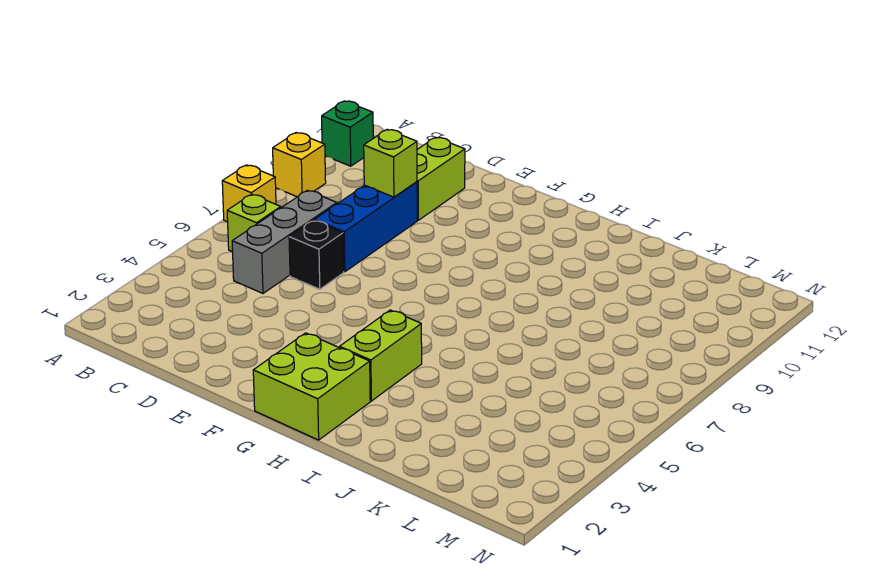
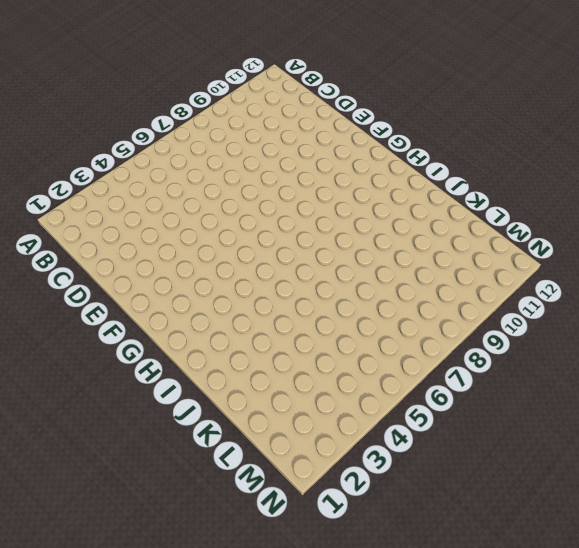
none -> yellow brick A7 level 1
none -> yellow brick A9 level 1

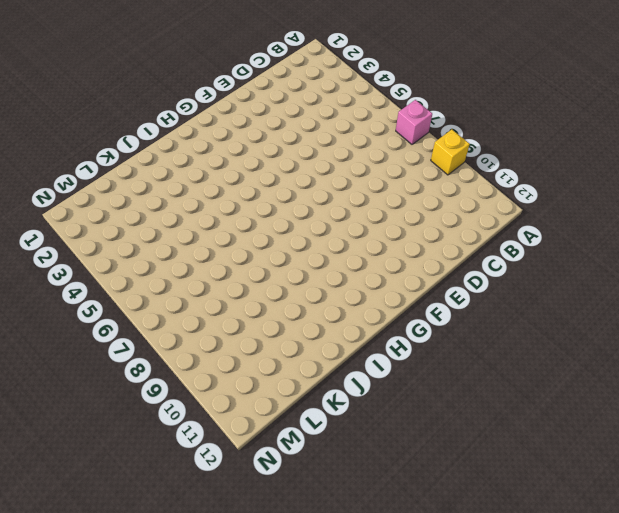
pink brick A7 level 1 -> yellow brick A7 level 1
none -> green brick A11 level 1
none -> lime brick B6 level 1

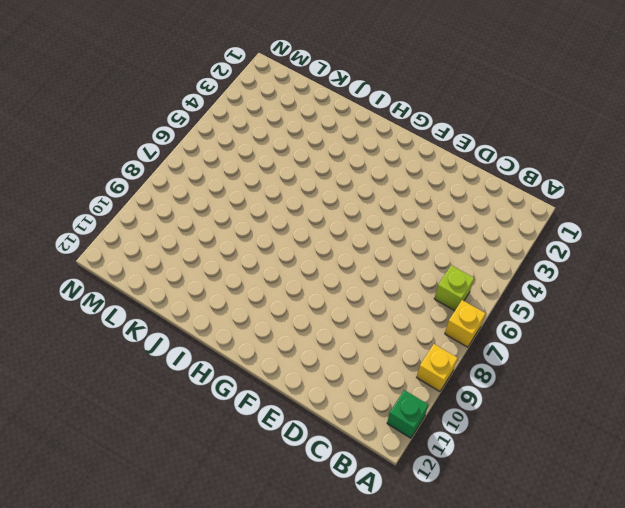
none -> grey brick C5:C7 level 1
none -> black brick D6 level 1

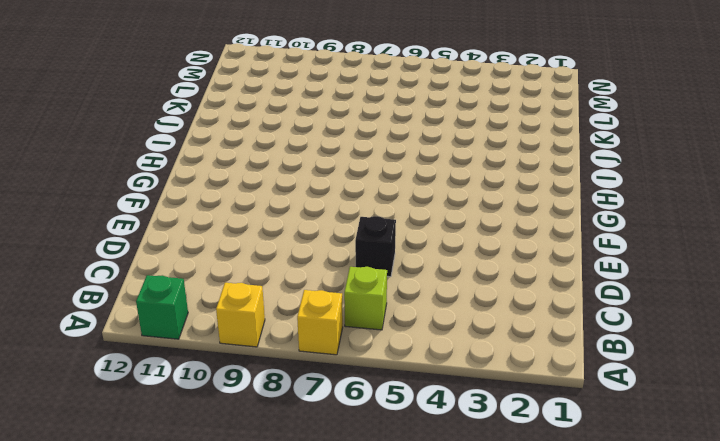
none -> grey brick C5:C7 level 1
none -> blue brick D7:D9 level 1

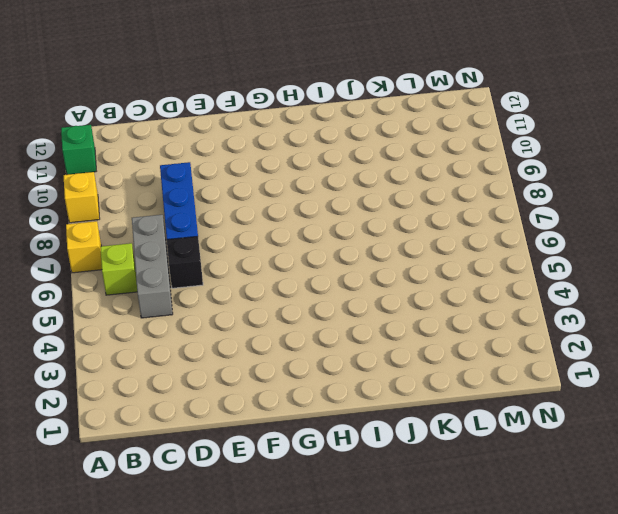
none -> lime brick D10:D11 level 1
none -> lime brick G1:H2 level 1

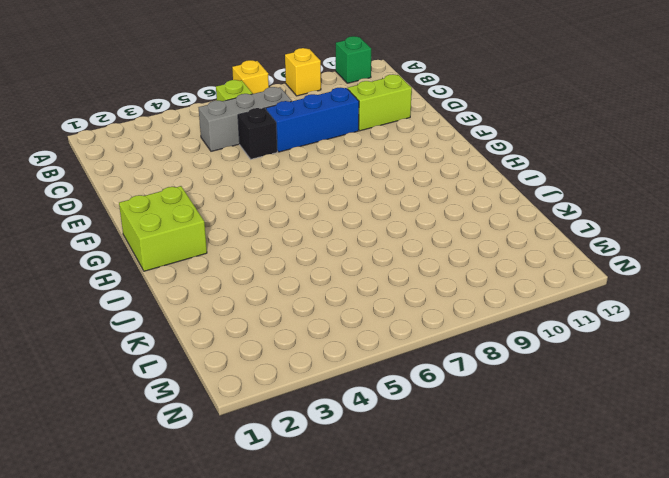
none -> lime brick H3:H4 level 1
none -> lime brick D9 level 2

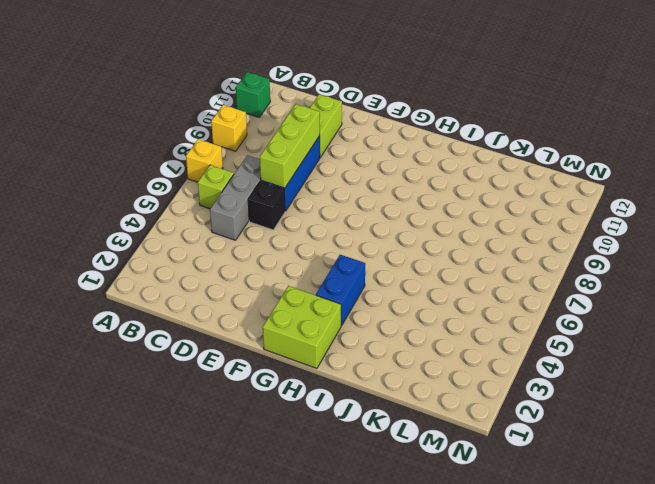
lime brick D7:D9 level 2 -> lime brick D9 level 2
blue brick H3:H4 level 1 -> lime brick H3:H4 level 1

